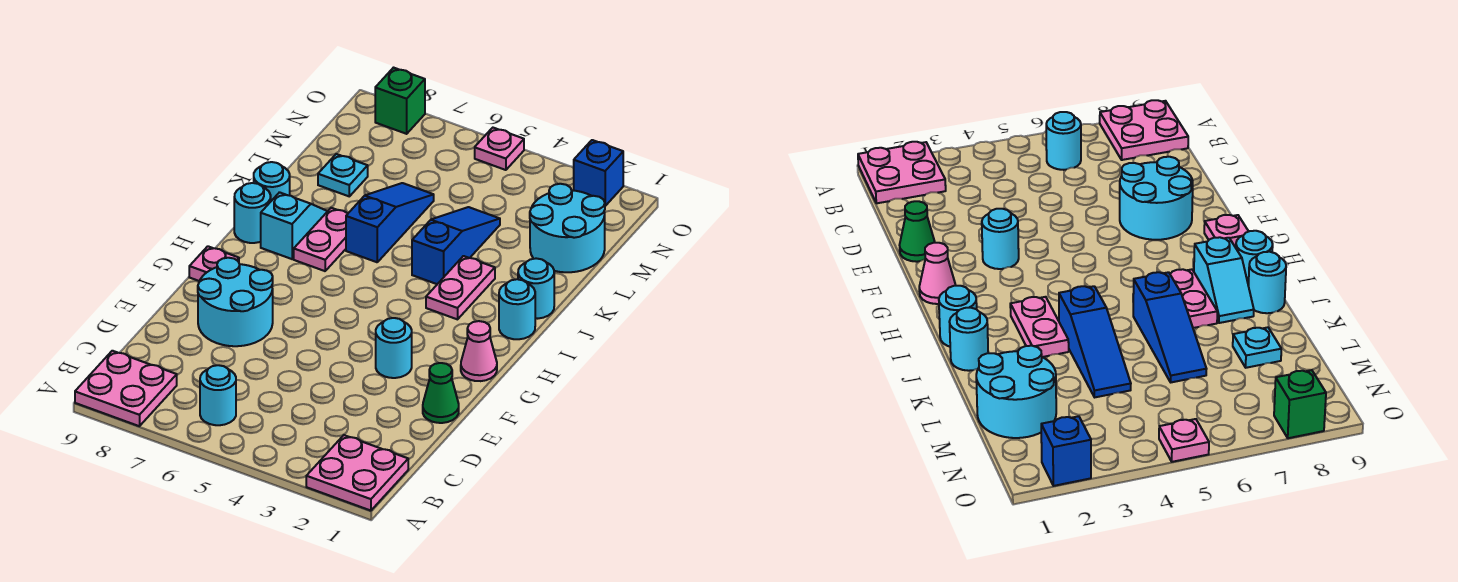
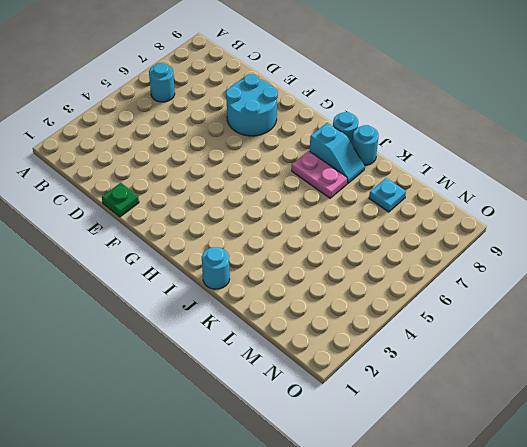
green plate E1 level 1 -> green cone E1 level 1
none -> pink plate A1:B2 level 1
none -> pink plate A8:B9 level 1
none -> cyan round brick F3 level 1

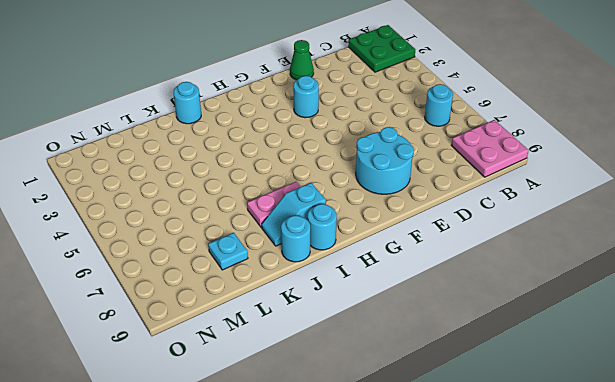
green plate A1:B2 level 1 -> pink plate A1:B2 level 1
none -> pink cone G1 level 1
none -> pink plate G9 level 1
none -> cyan round brick I1 level 1

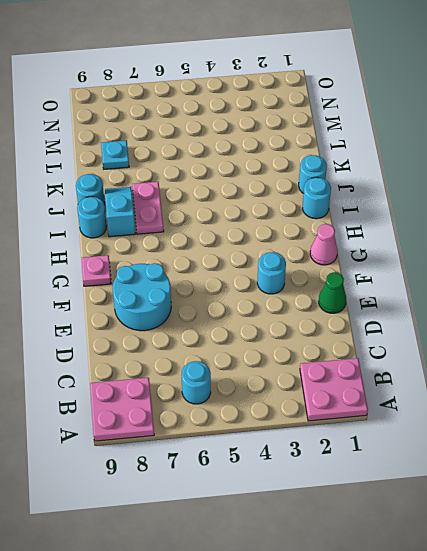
none -> pink plate I3:J3 level 1
none -> blue slope J4:L4 level 1 top J
none -> blue slope J6:L6 level 1 top J

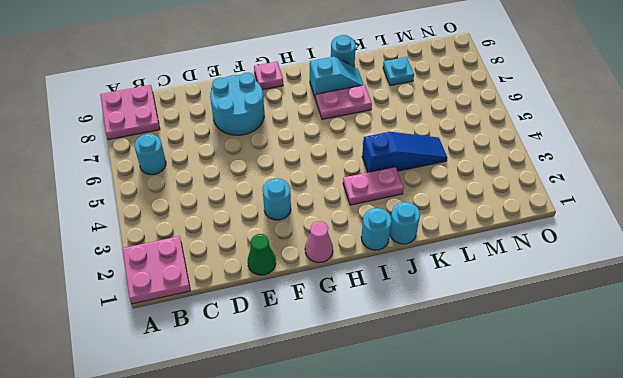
none -> cyan round brick I9 level 1
none -> blue slope J6:L6 level 1 top J
none -> cyan round brick L1:M2 level 1

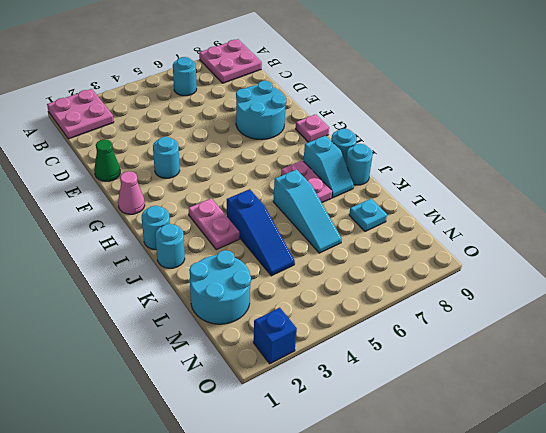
cyan slope J6:L6 level 1 top J -> blue slope J6:L6 level 1 top J
none -> pink plate O5 level 1
none -> green brick O8 level 1

